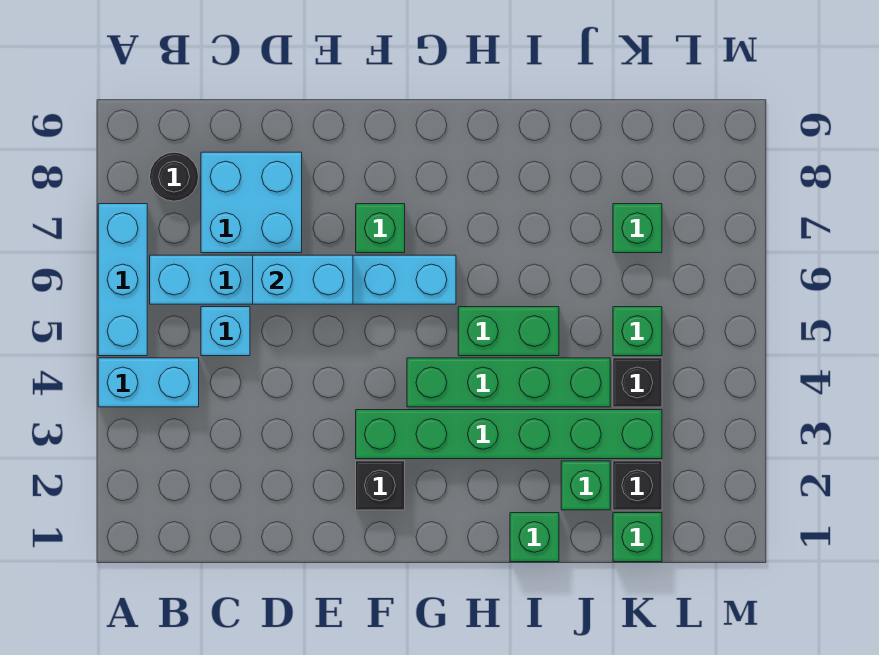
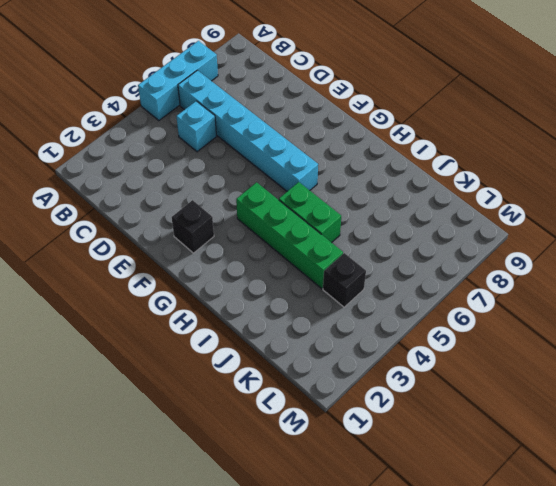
none -> cyan brick A4:B4 level 1
none -> black round brick B8 level 1
none -> cyan brick C7:D8 level 1

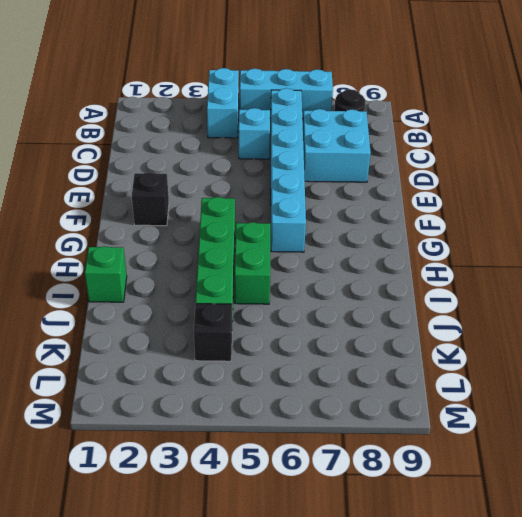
none -> green brick F3:K3 level 1
none -> green brick F7 level 1
none -> green brick J2 level 1

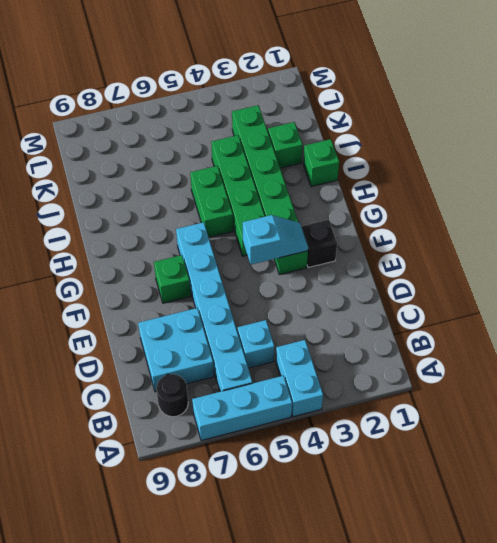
cyan slope F3:F4 level 2 top 4 -> none
none -> green brick K1 level 1
none -> black brick K2 level 1
none -> black brick K4 level 1

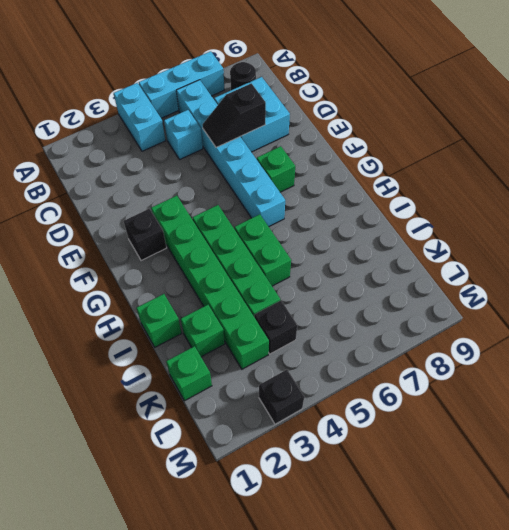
black slope D6:D7 level 2 top 7 -> cyan brick D6:E6 level 2
black brick M3 level 1 -> black brick K2 level 1
none -> green brick K5 level 1
none -> green brick K7 level 1

